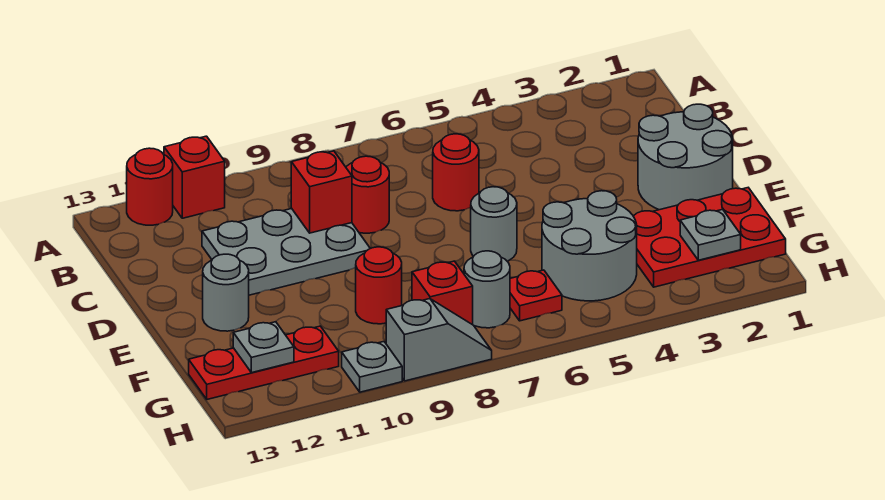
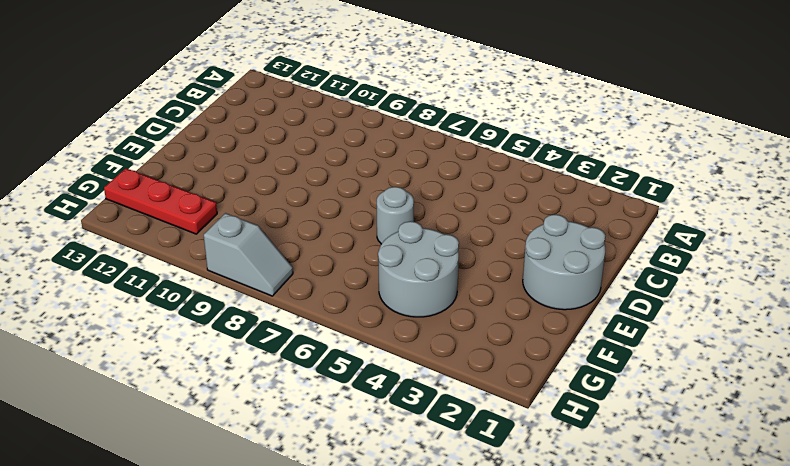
none -> red brick A11 level 1
none -> red round brick A12 level 1
none -> red round brick C6 level 1

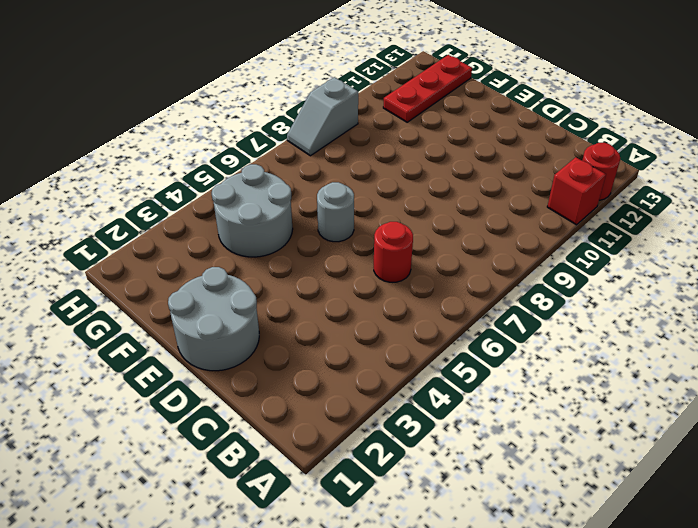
none -> red round brick C8 level 1
none -> grey plate C9:D11 level 1
none -> grey round brick E12 level 1

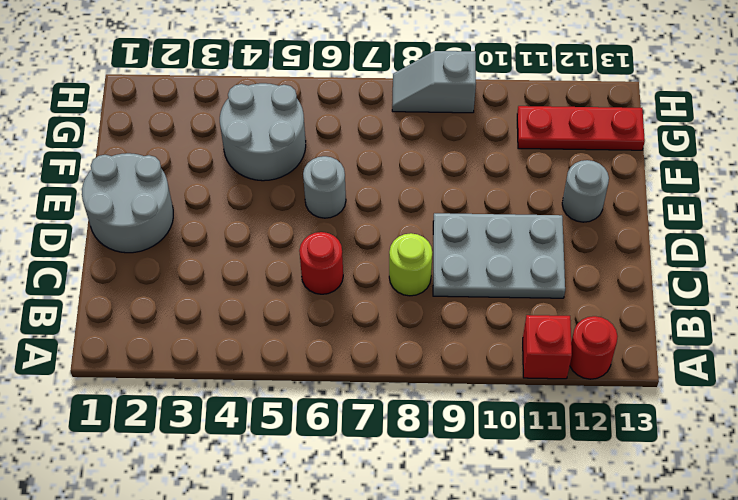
lime round brick C8 level 1 -> red round brick C8 level 1
none -> red plate F1:G3 level 1
none -> red round brick F9 level 1
none -> red plate G6 level 1

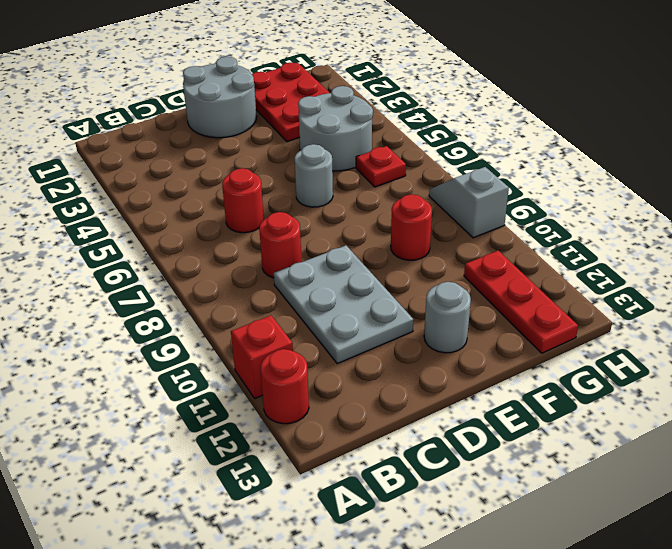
none -> grey round brick G7 level 1
none -> red brick G8 level 1
none -> grey plate H10 level 1

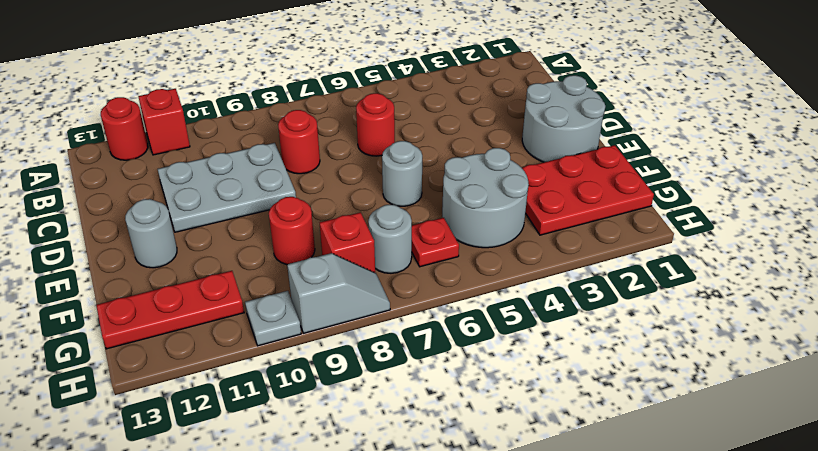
none -> red brick C9 level 2
none -> grey plate G2 level 2
none -> grey plate G12 level 2

